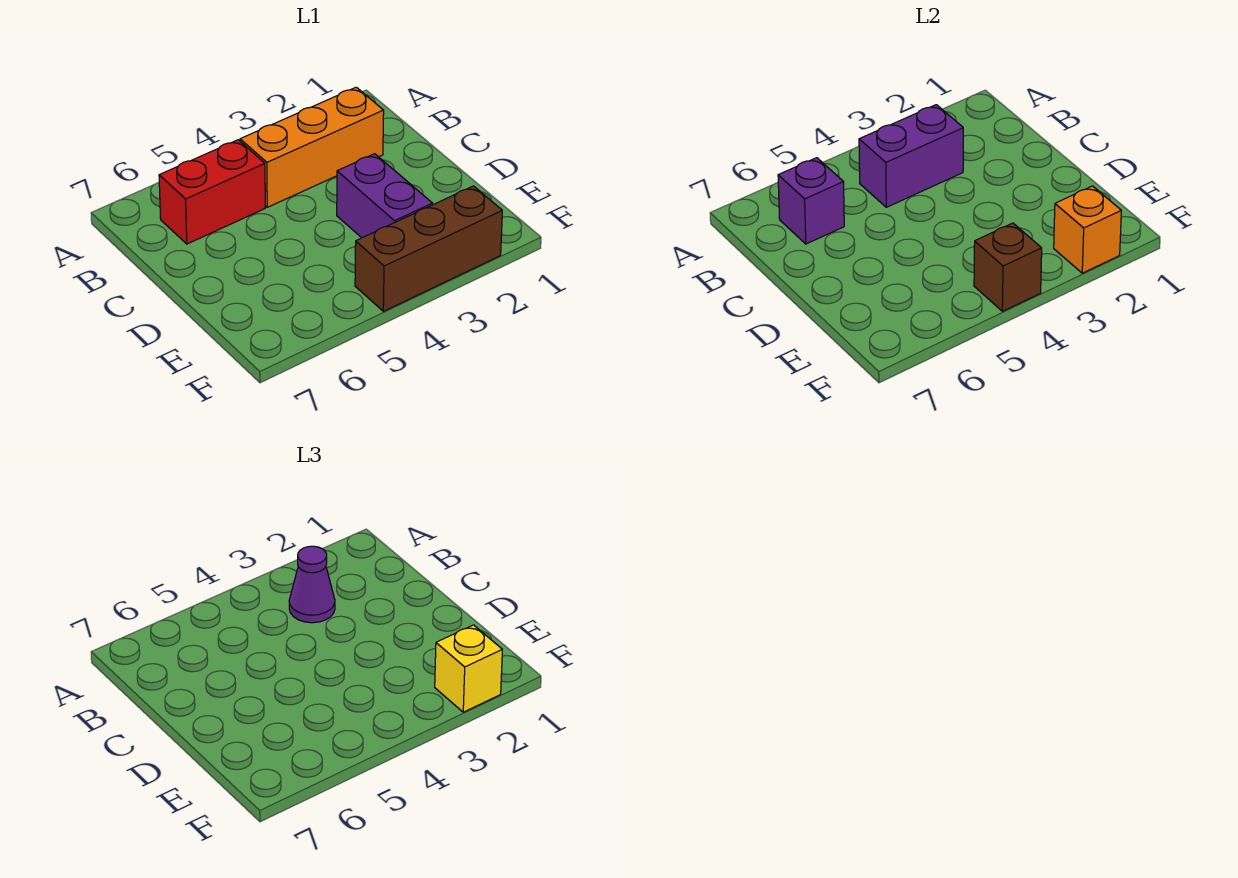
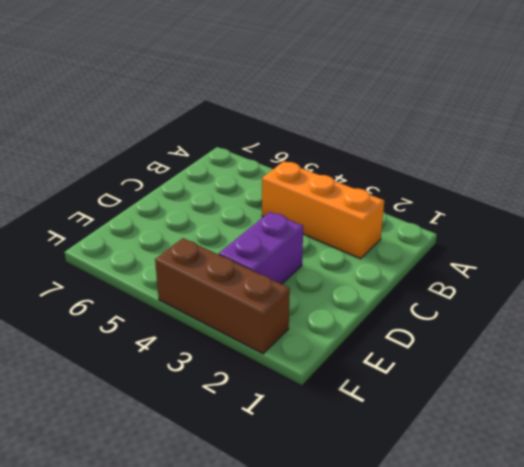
none -> red brick B5:B6 level 1
none -> purple brick B3:B4 level 2

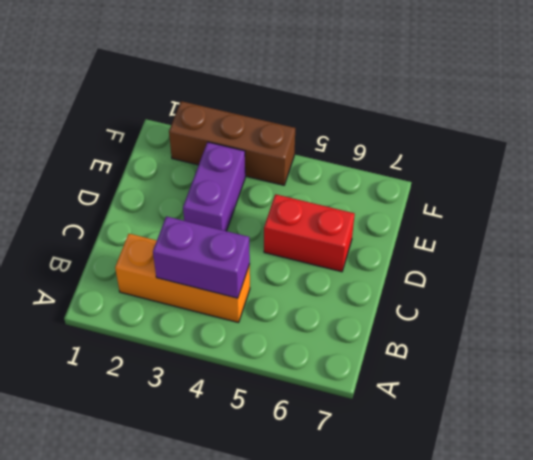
red brick D5:D6 level 1 -> red brick B5:B6 level 1
none -> purple brick B6 level 2
none -> orange brick F2 level 2

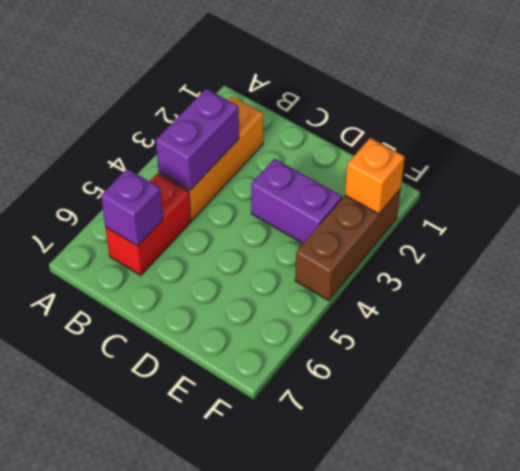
none -> brown brick F4 level 2
none -> purple cone B3 level 3

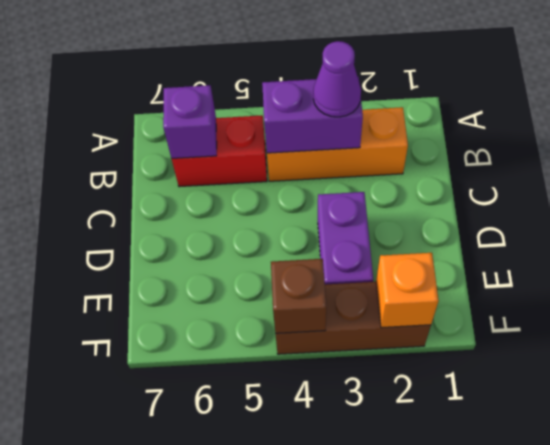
none -> yellow brick F2 level 3

